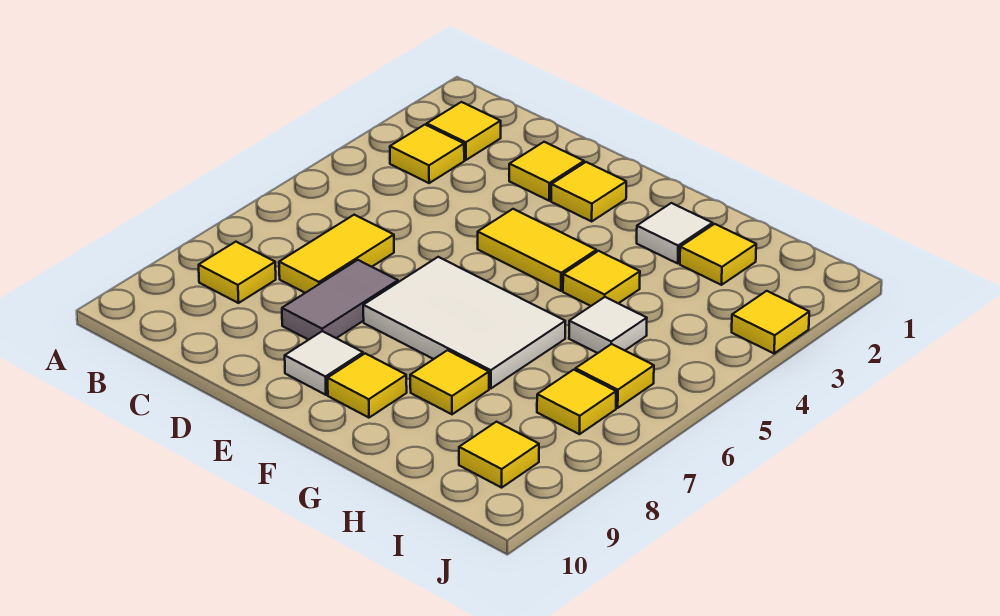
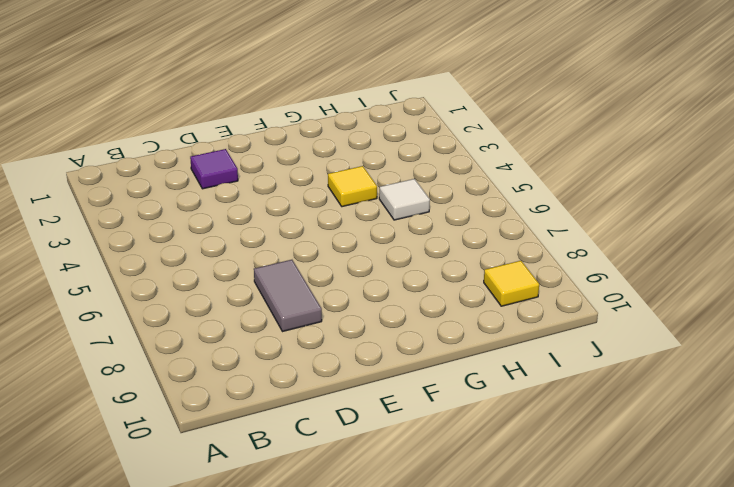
purple tile D2 level 1 -> yellow tile D2 level 1
none -> yellow tile B2 level 1
none -> yellow tile B3 level 1
none -> yellow tile B8 level 1

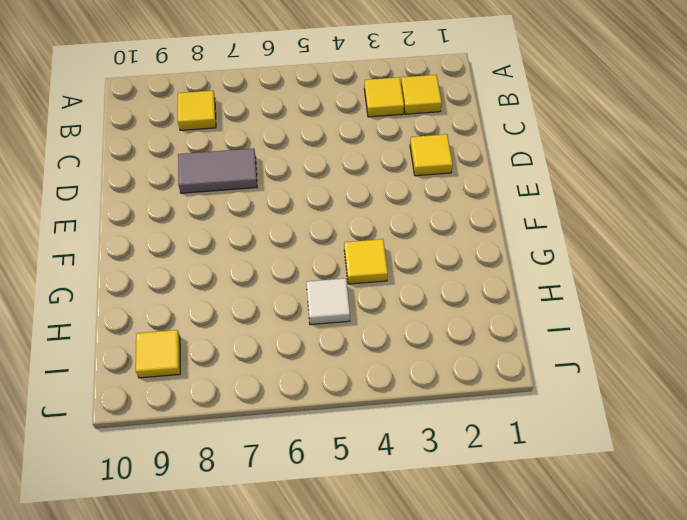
none -> yellow tile C6:C7 level 1
none -> yellow tile E2 level 1
none -> yellow tile E4:F4 level 1

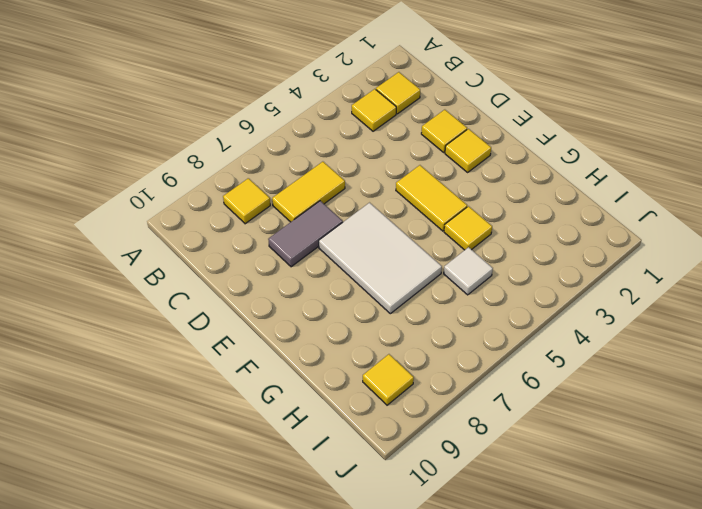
none -> white tile E9 level 1
none -> yellow tile F9 level 1
none -> white tile G2 level 1

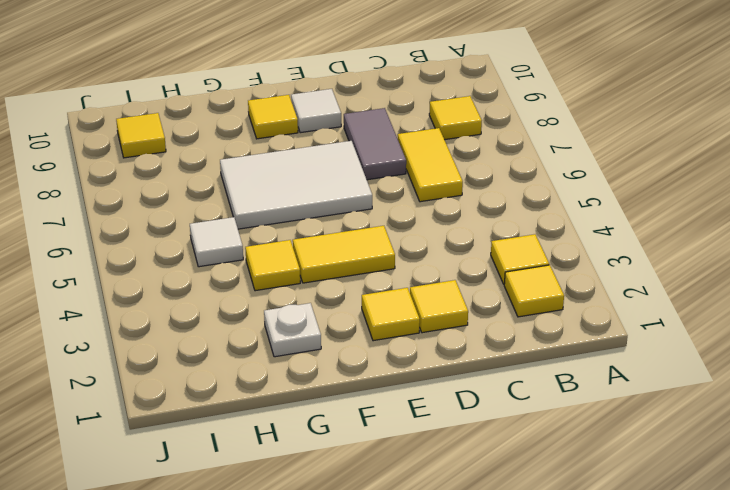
white plate G2 level 1 -> white tile G2 level 1
none -> yellow tile G8 level 1
none -> yellow tile H2 level 1
none -> yellow tile I6 level 1

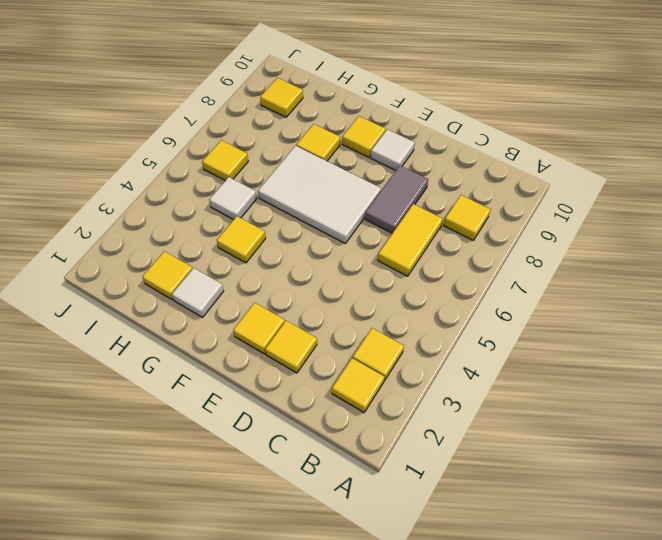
none -> yellow tile E4:F4 level 1
none -> yellow tile I7 level 1
none -> yellow tile J3 level 1

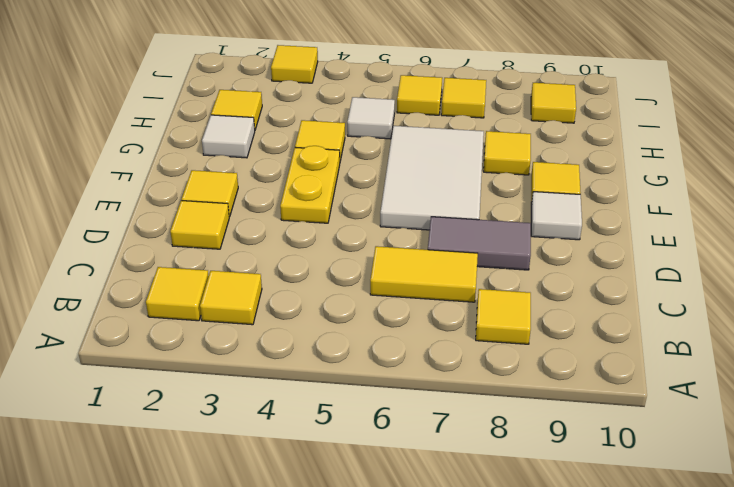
yellow plate E4:F4 level 1 -> yellow tile E4:F4 level 1

